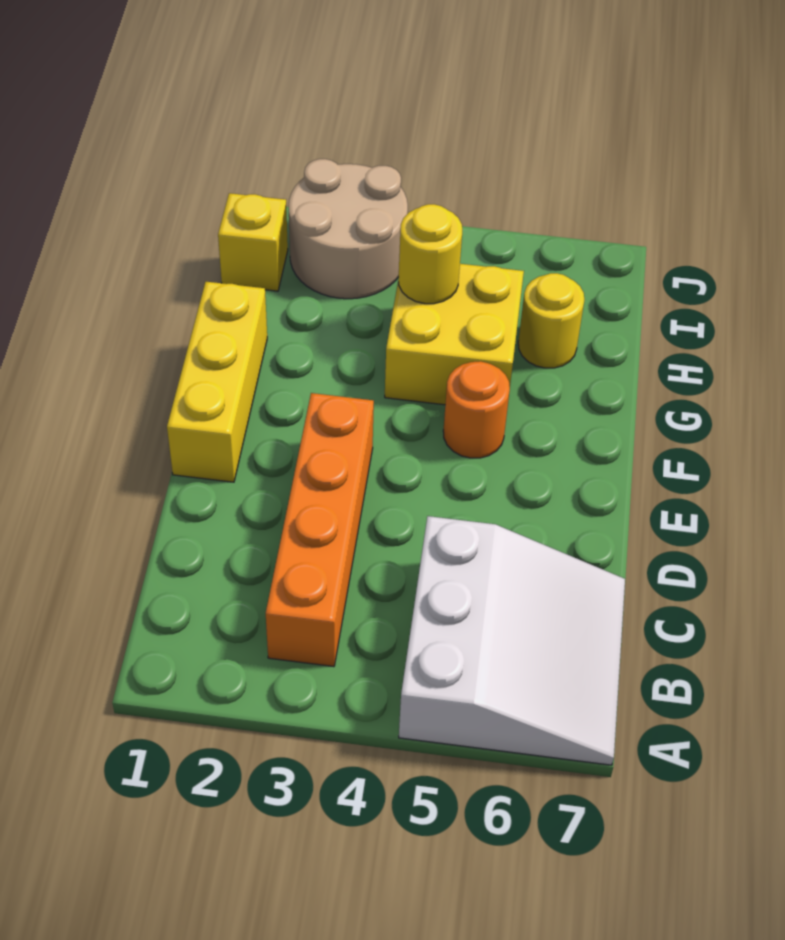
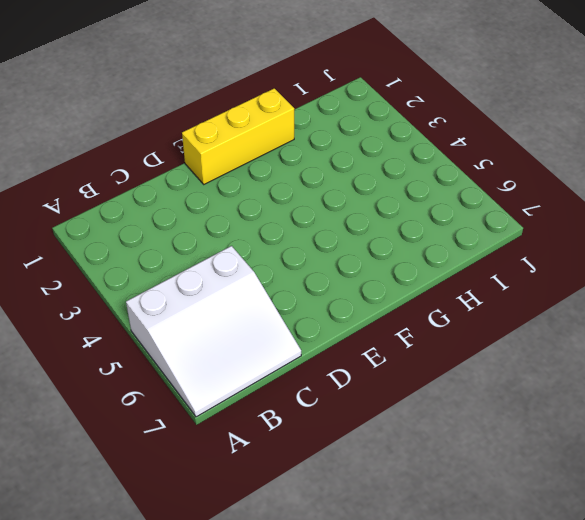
none -> orange brick B3:E3 level 1
none -> orange round brick F5 level 1

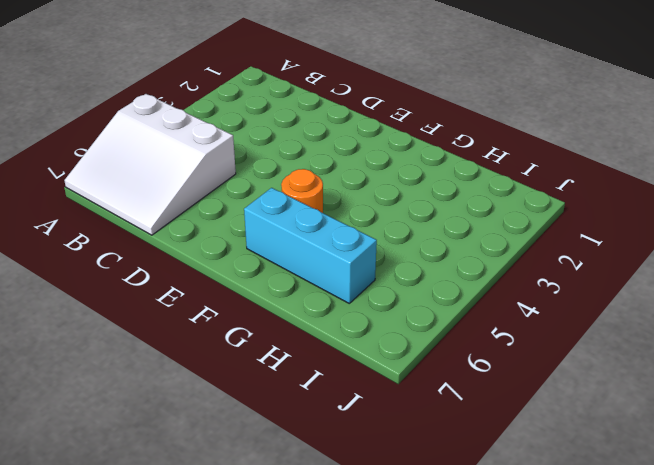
cyan brick F6:H6 level 1 -> yellow round brick H6 level 1
none -> orange brick B3:E3 level 1
none -> yellow brick E1:G1 level 1

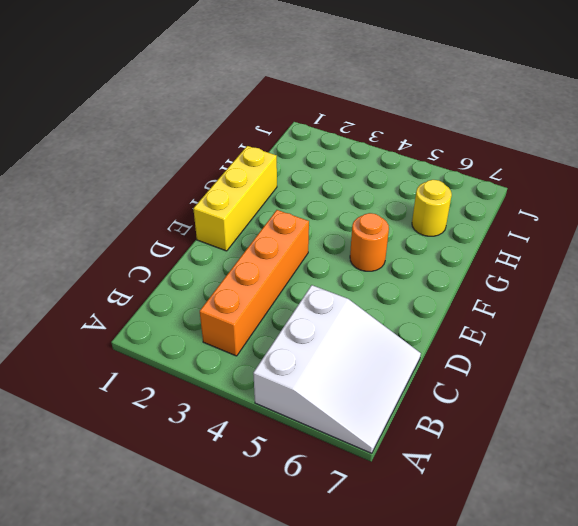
none -> yellow brick G4:H5 level 1
none -> yellow brick I1 level 1

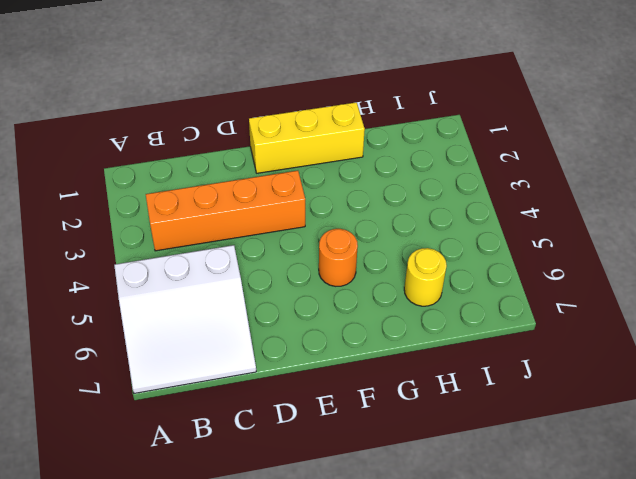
none -> yellow brick G4:H5 level 1
none -> yellow brick I1 level 1

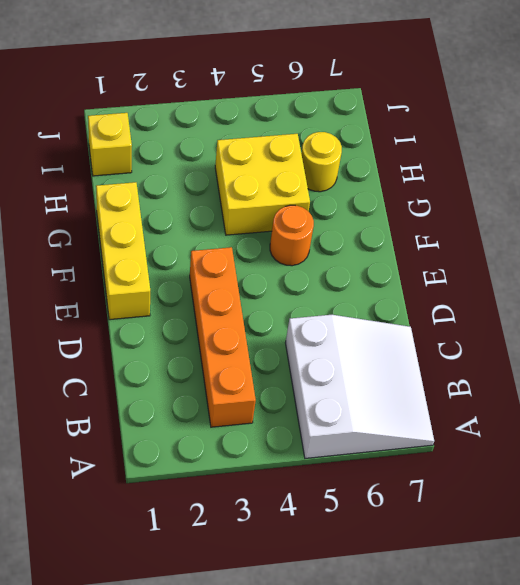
none -> tan round brick I2:J3 level 1
none -> yellow round brick H4 level 2

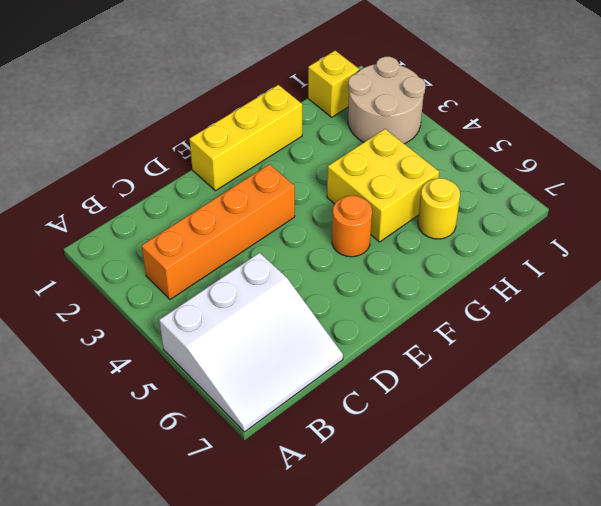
none -> yellow round brick H4 level 2

